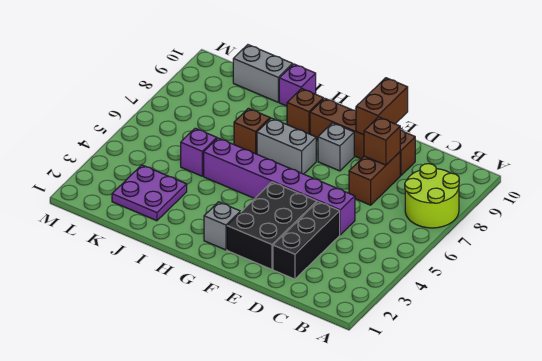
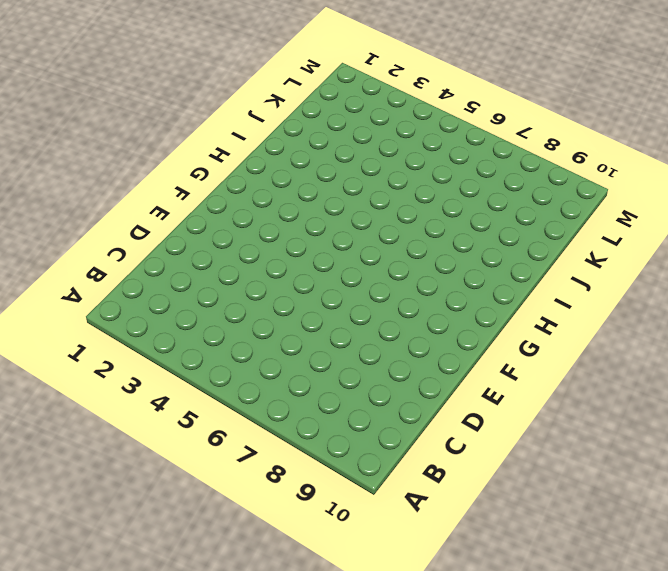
none -> lime round brick A7:B8 level 1
none -> black brick D2:D4 level 1
none -> purple brick D5:I5 level 1

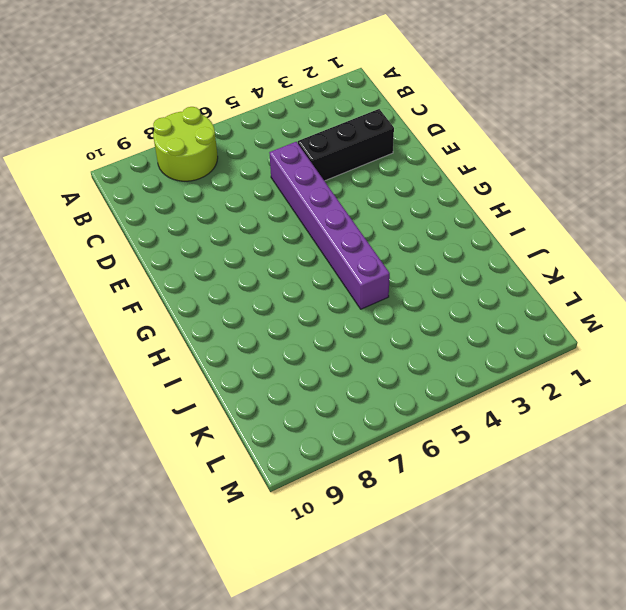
none -> brown brick D7:D8 level 1
none -> brown brick D9:G9 level 1
none -> black brick E2:F4 level 1

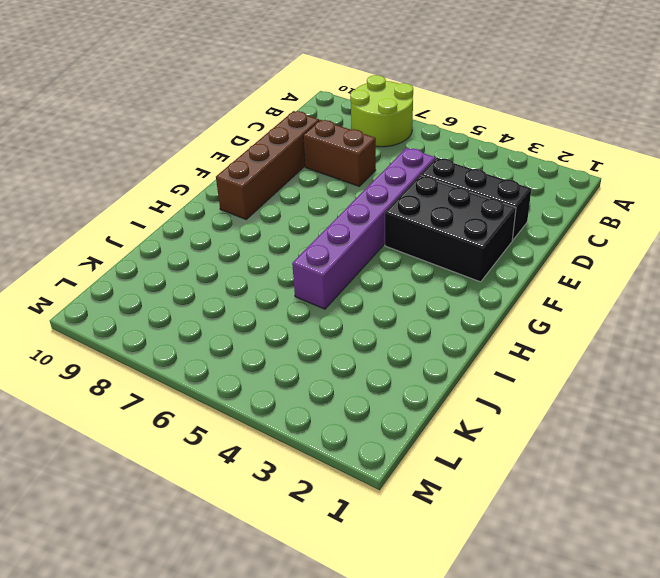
none -> grey brick F8 level 1
none -> grey brick G2 level 1
none -> grey brick G7:H7 level 1

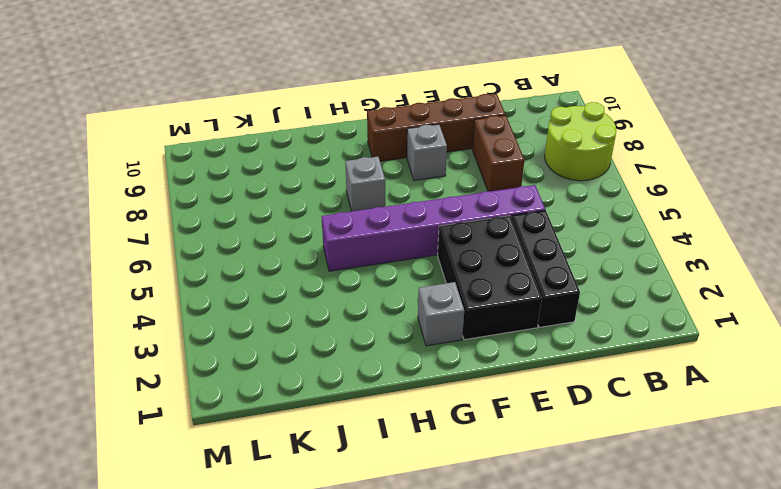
grey brick H7 level 1 -> grey brick G7:H7 level 1
none -> brown brick H9 level 1
none -> brown brick I7 level 1
none -> purple brick I10 level 1

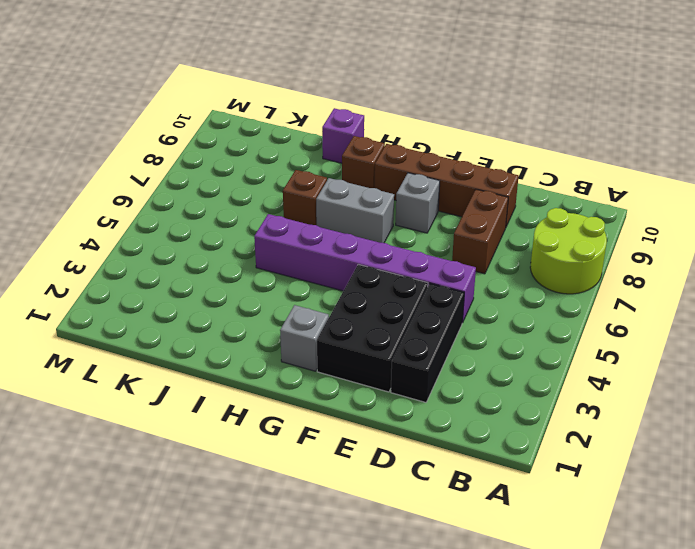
none -> purple plate J2:K3 level 1
none -> purple brick J5 level 1
none -> grey brick J10:K10 level 1

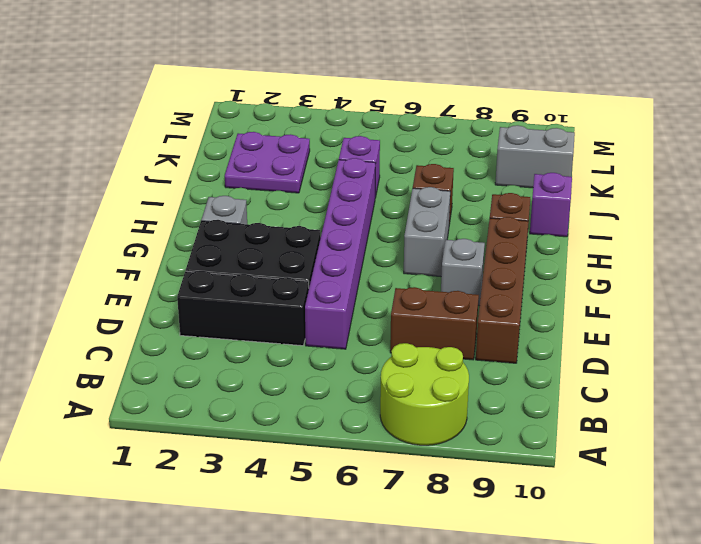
grey brick K9:K10 level 1 -> grey brick J10:K10 level 1
none -> brown brick D8 level 2
none -> brown brick E9:E10 level 2

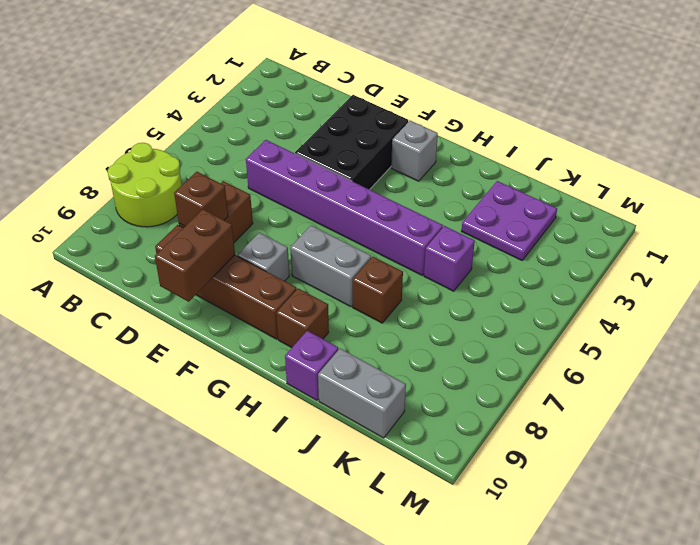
none -> black brick D2:D4 level 1

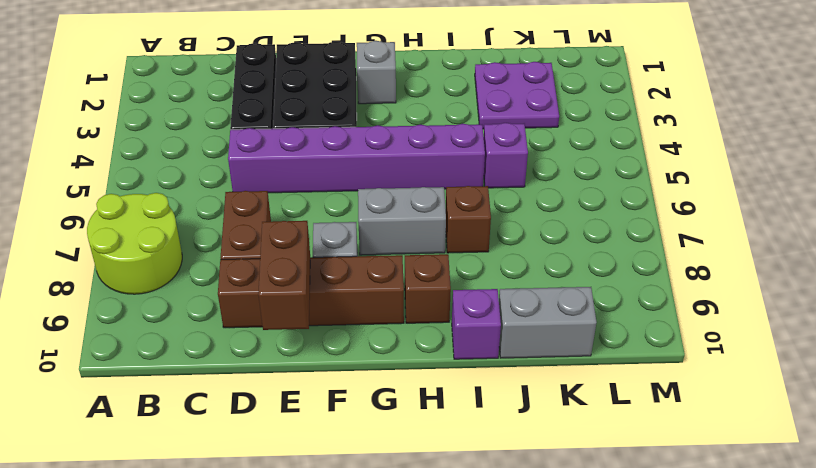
none -> brown brick D8 level 2

